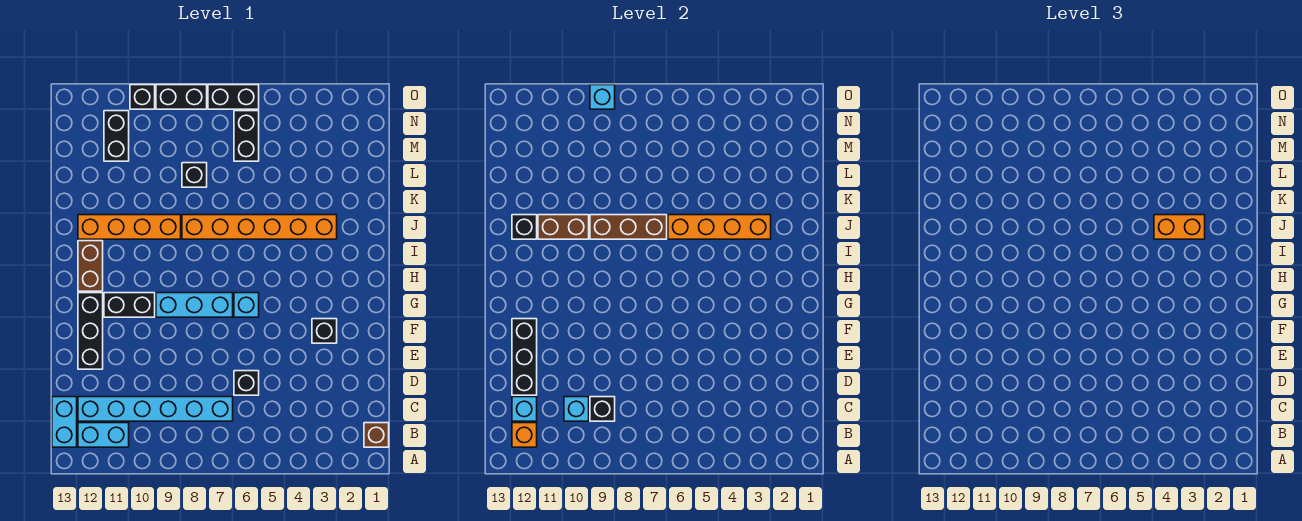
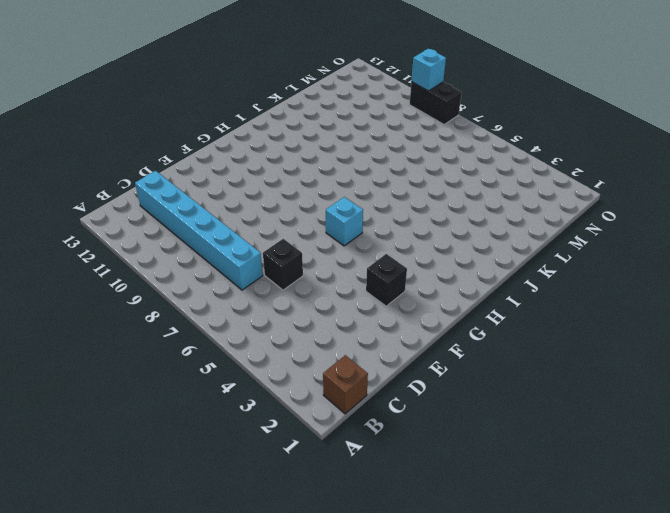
none -> cyan brick B11:B12 level 1
none -> cyan brick B13:C13 level 1
none -> black brick E12:G12 level 1
none -> cyan brick G7:G9 level 1

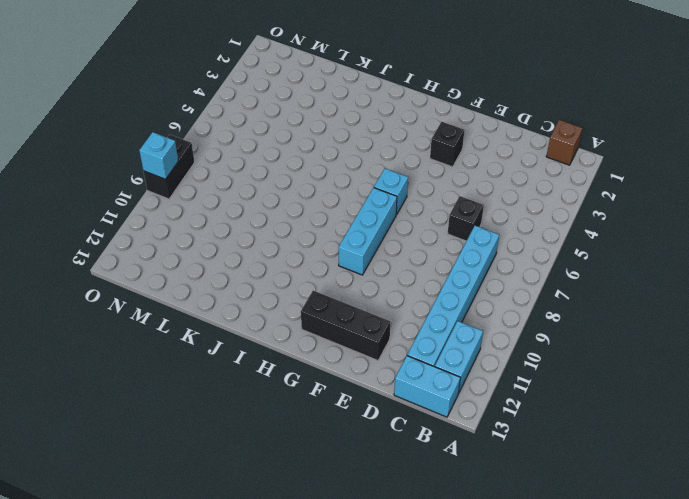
none -> black brick G10:G11 level 1
none -> brown brick H12:I12 level 1
none -> orange brick J3:J8 level 1
none -> orange brick J9:J12 level 1

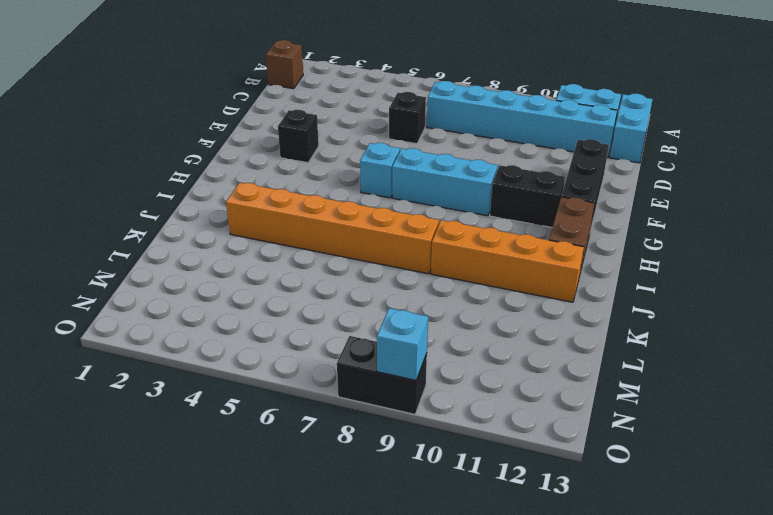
none -> black brick L8 level 1
none -> black brick M6:N6 level 1
none -> black brick M11:N11 level 1
none -> black brick O6:O7 level 1

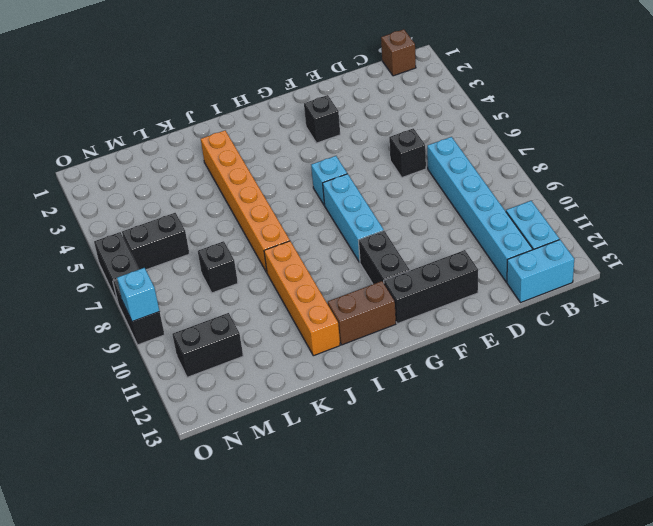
none -> black brick O10 level 1
none -> orange brick B12 level 2
none -> black brick C9 level 2
none -> cyan brick C10 level 2

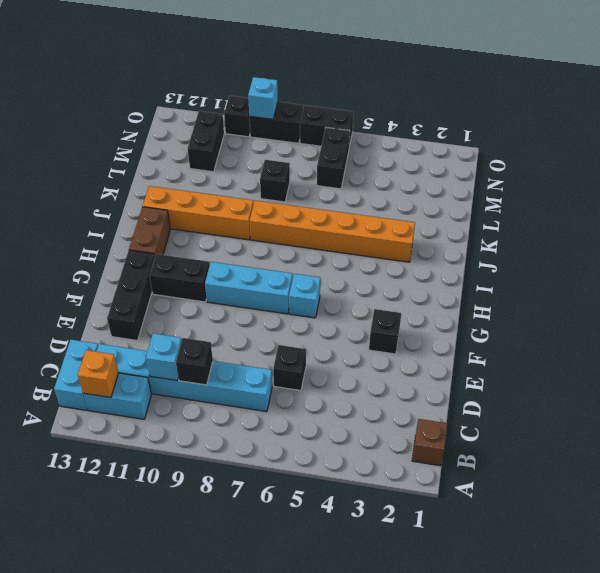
none -> cyan brick C12 level 2
none -> black brick D12:F12 level 2
none -> orange brick J3:J6 level 2
none -> brown brick J7:J9 level 2

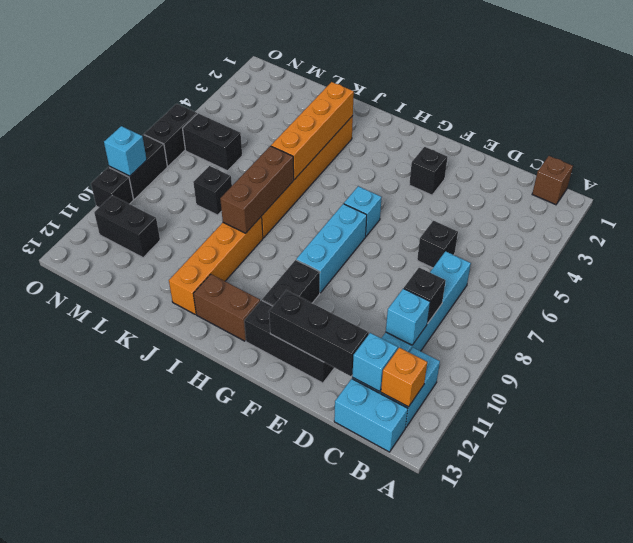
none -> brown brick J10:J11 level 2
none -> black brick J12 level 2
none -> orange brick J3:J4 level 3

